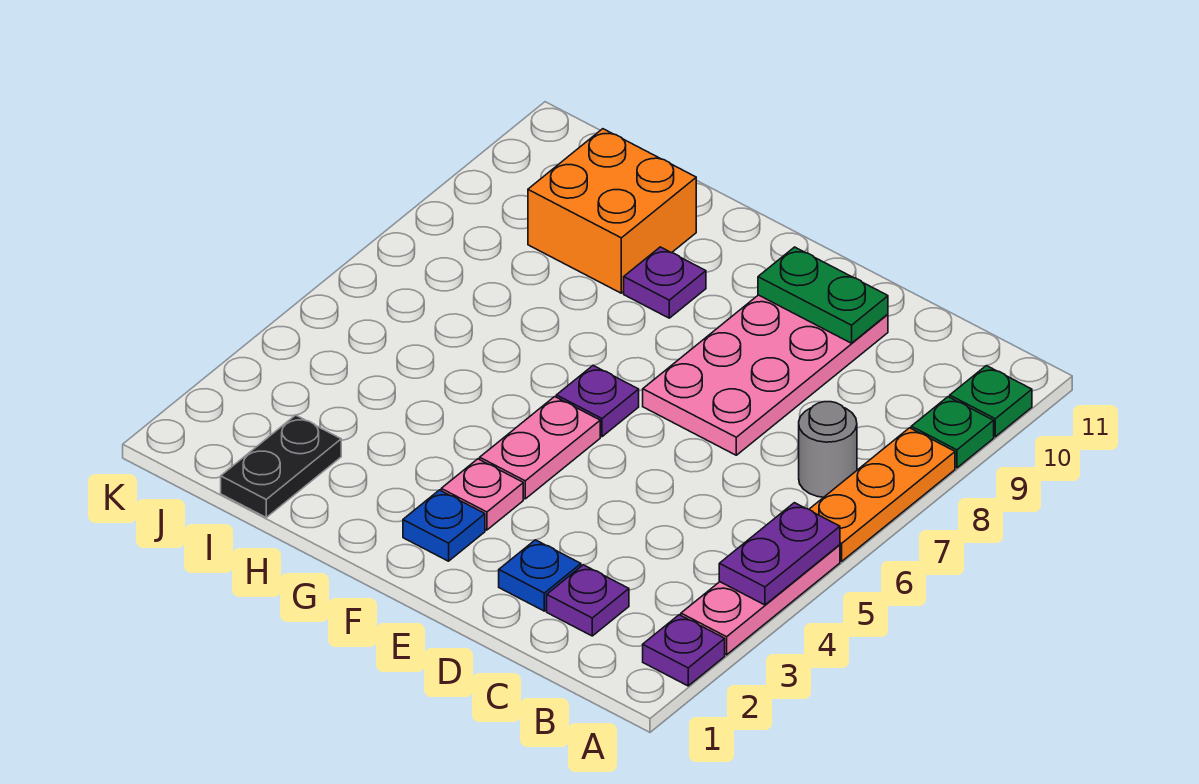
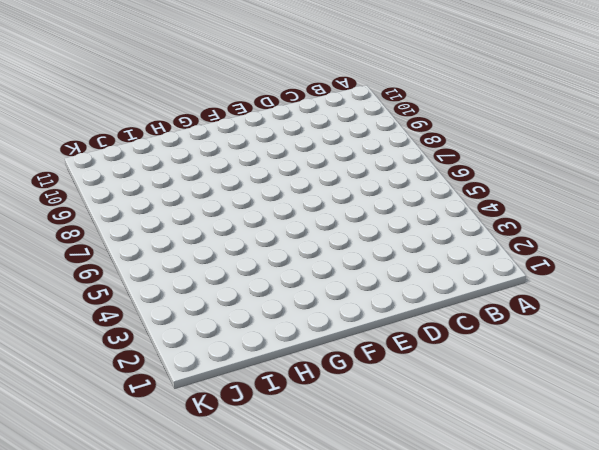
none -> purple plate A2 level 1
none -> pink plate A3:A5 level 1
none -> orange plate A6:A8 level 1

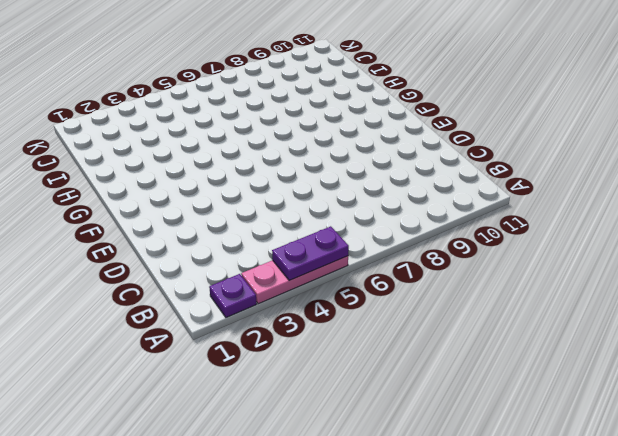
none -> orange plate A6:A8 level 1
none -> green plate A9 level 1
none -> green plate A10 level 1

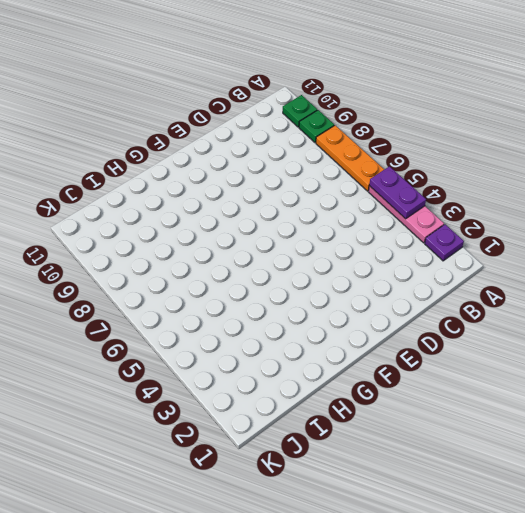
none -> grey round brick B7 level 1
none -> purple plate C2 level 1
none -> blue plate D2 level 1

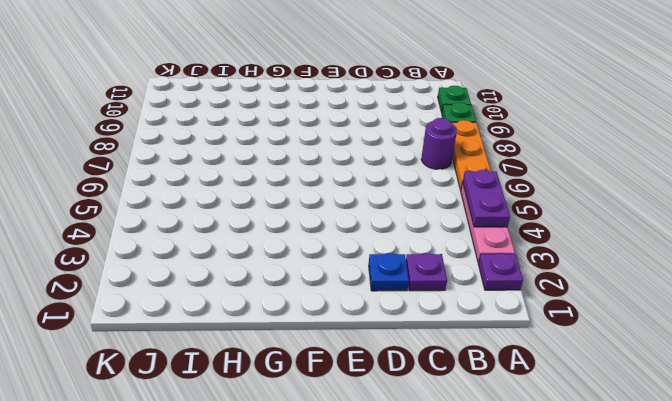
purple round brick B7 level 1 -> grey round brick B7 level 1
none -> pink plate D7:E10 level 1
none -> blue plate F2 level 1
none -> pink plate F3 level 1

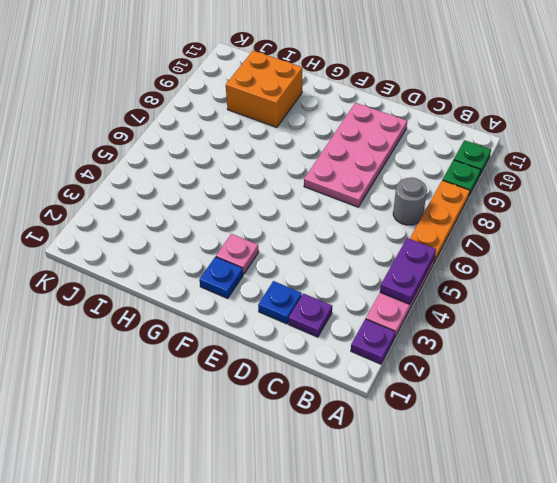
none -> pink plate F4:F5 level 1
none -> purple plate F6 level 1
none -> purple plate G9 level 1

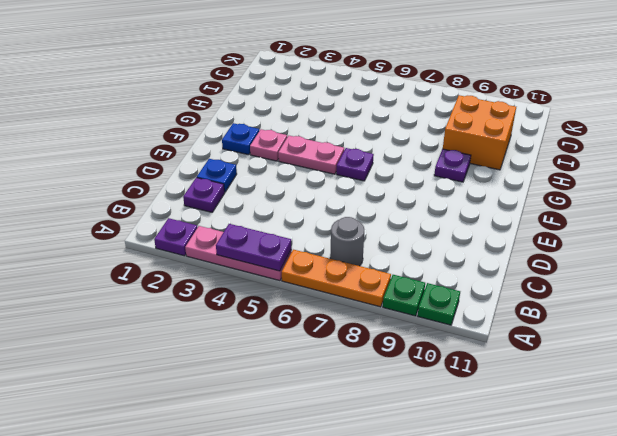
none -> pink plate D7:E10 level 1
none -> black plate I1:I2 level 1
none -> green plate D10:E10 level 2

